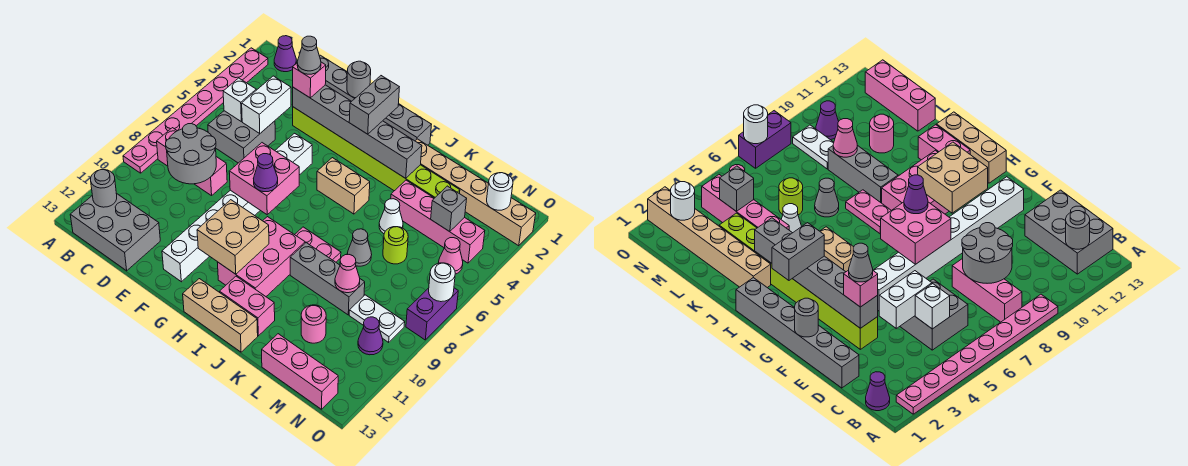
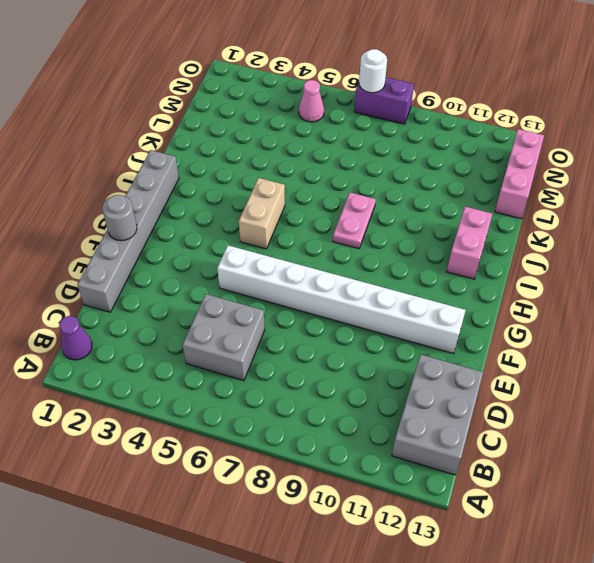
none -> pink plate A2:A9 level 1
none -> pink brick B8:D8 level 1
none -> lime brick E3:L3 level 1
none -> pink brick H9:I11 level 1

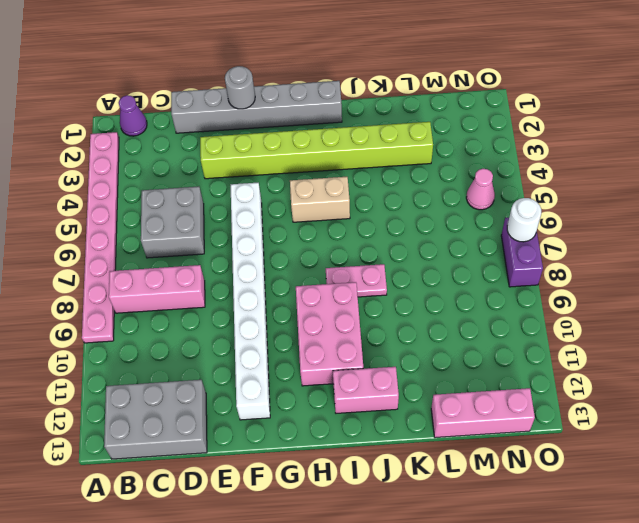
none -> tan brick H13:J13 level 1
none -> tan brick J2:O2 level 1
none -> grey brick J9:L9 level 1
none -> pink brick K4:N4 level 1

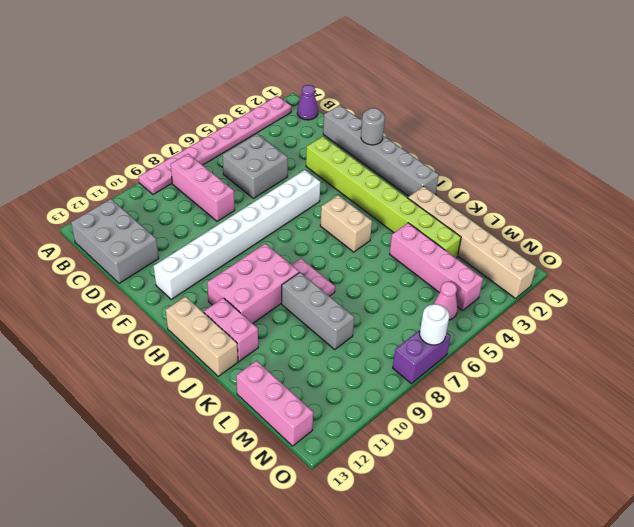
none -> white cone K5 level 1
none -> grey cone K7 level 1
none -> lime round brick L6 level 1
none -> pink round brick L11 level 1

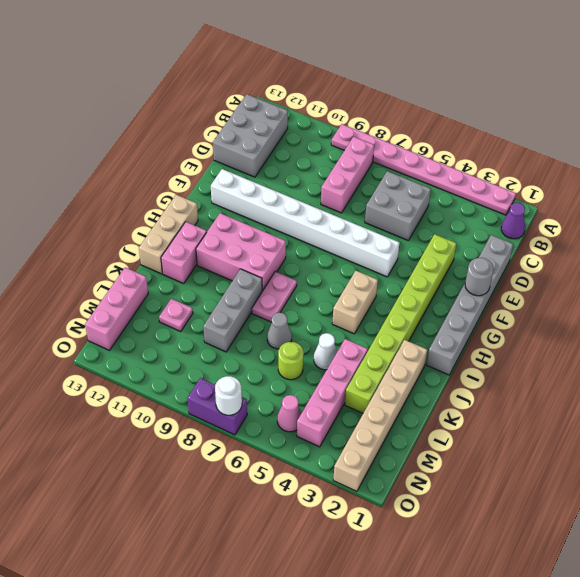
pink plate L11 level 1 -> pink round brick L11 level 1
none -> white plate M9:N9 level 1
none -> purple cone N10 level 1
none -> grey round brick B12 level 2
none -> white brick C5 level 2

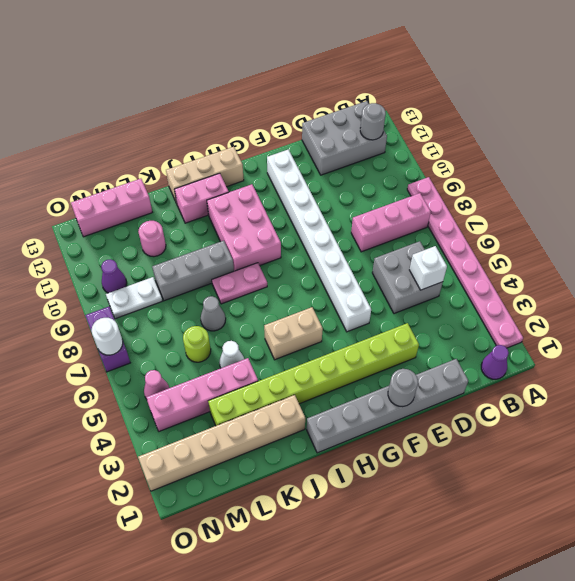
none -> grey round brick C8:D9 level 2
none -> white brick D4:D5 level 2
none -> grey brick E3:J3 level 2
none -> pink brick F7:G8 level 2

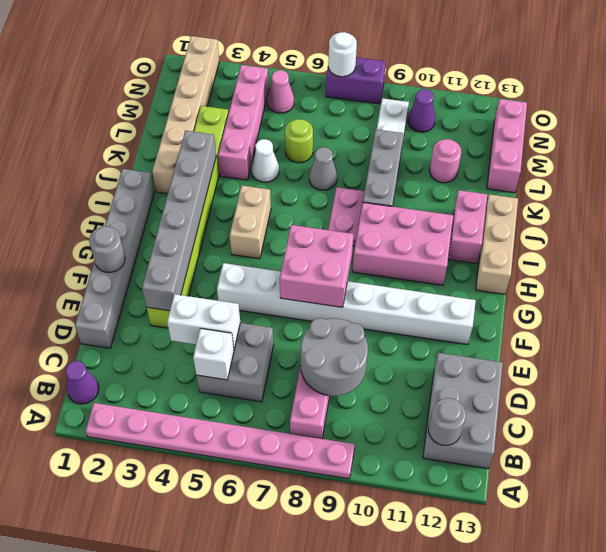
none -> tan brick G10:H11 level 2
none -> pink cone L9 level 2
none -> grey brick M4 level 2
none -> white round brick N2 level 2

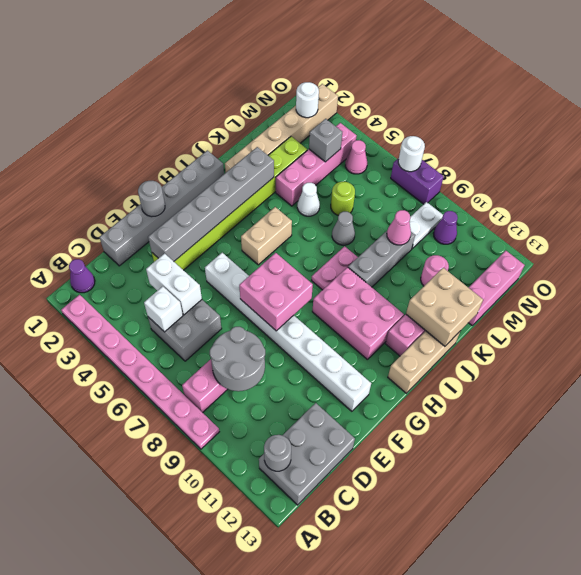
tan brick J12:K13 level 2 -> tan brick G10:H11 level 2
none -> pink brick E3 level 3
none -> purple cone G8 level 3
none -> grey brick H2:H3 level 3
none -> grey cone E3 level 4

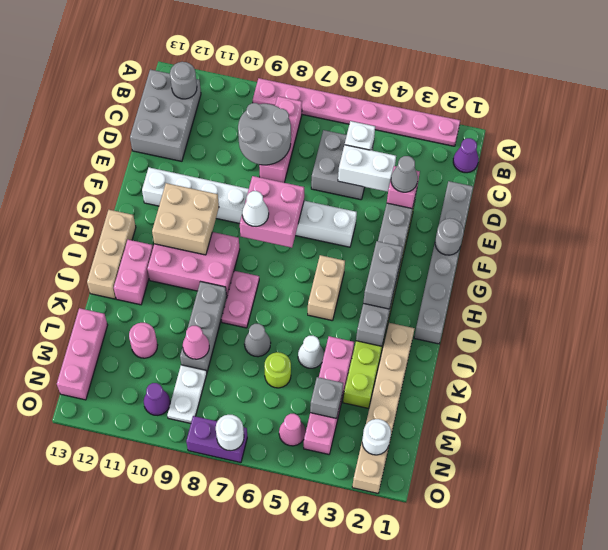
white cone G8 level 3 -> purple cone G8 level 3
grey brick H3:I3 level 3 -> grey brick H2:H3 level 3

